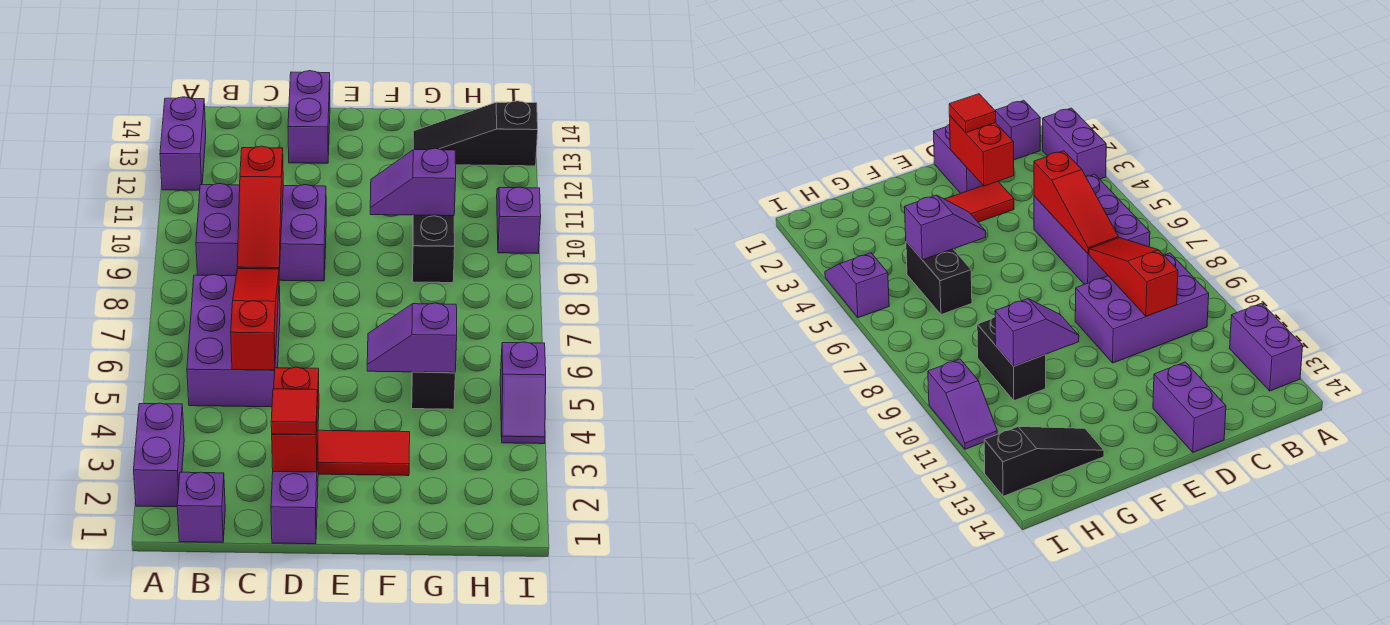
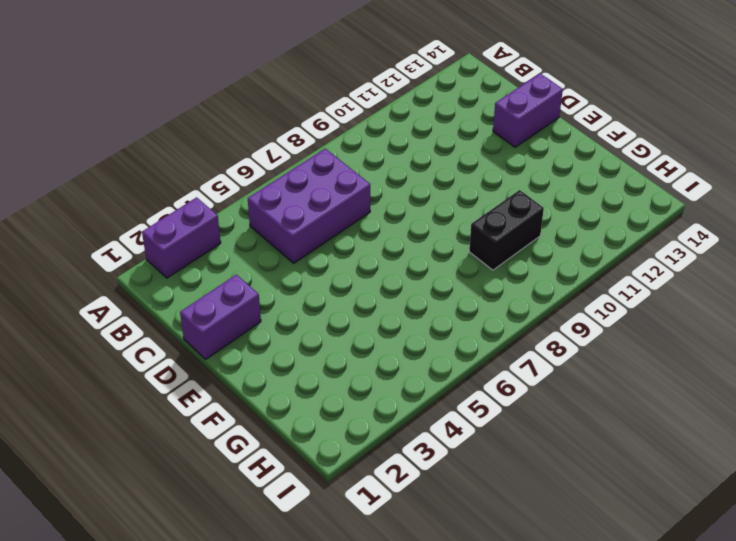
none -> purple brick A12:A13 level 1
none -> purple brick B1 level 1
none -> purple brick B9:D10 level 1

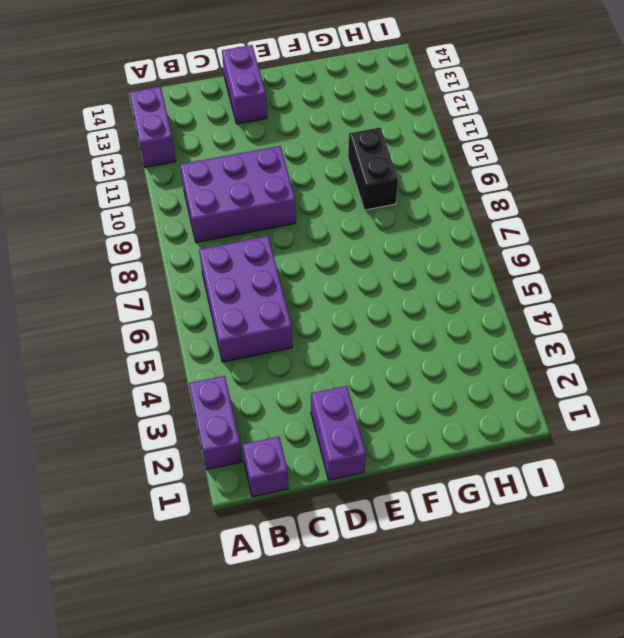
none -> red tile D3:F3 level 1
none -> black brick G5:G6 level 1
none -> black slope G13:I13 level 1 top I

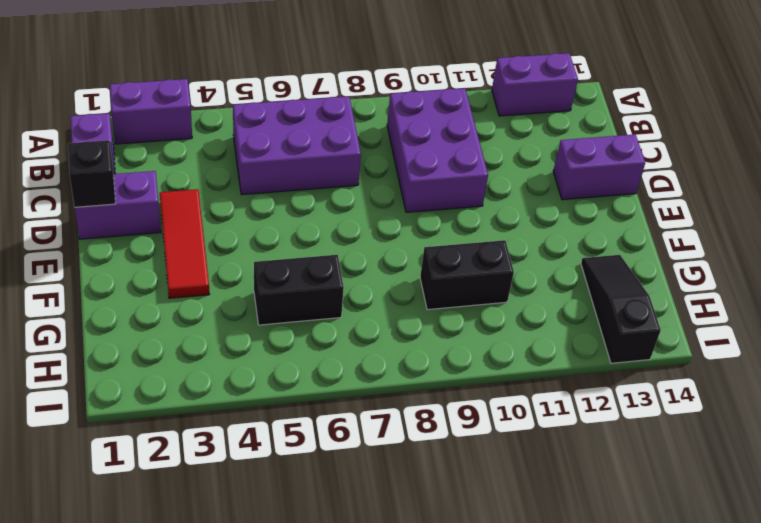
black brick D1 level 2 -> none
none -> purple slope I4:I5 level 1 top 5
none -> purple slope I10:I11 level 1 top 10
none -> red slope C5:C7 level 2 top 5

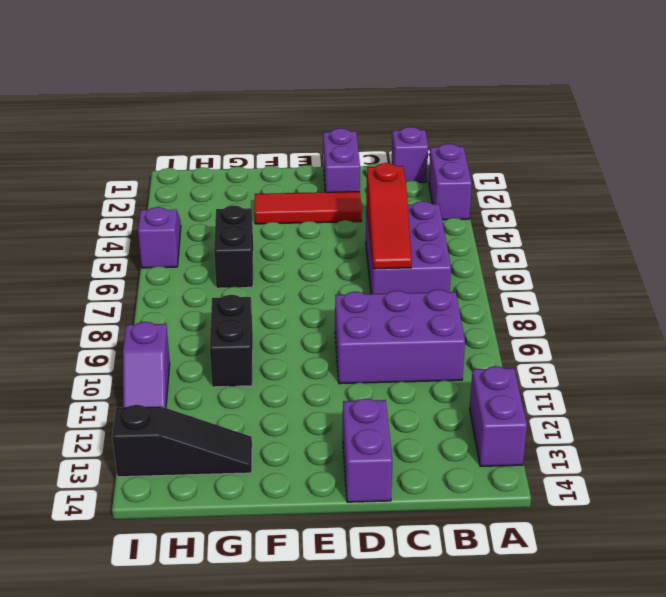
none -> red slope C8:C10 level 2 top 10
none -> red brick D2:D3 level 2
none -> purple slope F5:G5 level 2 top G

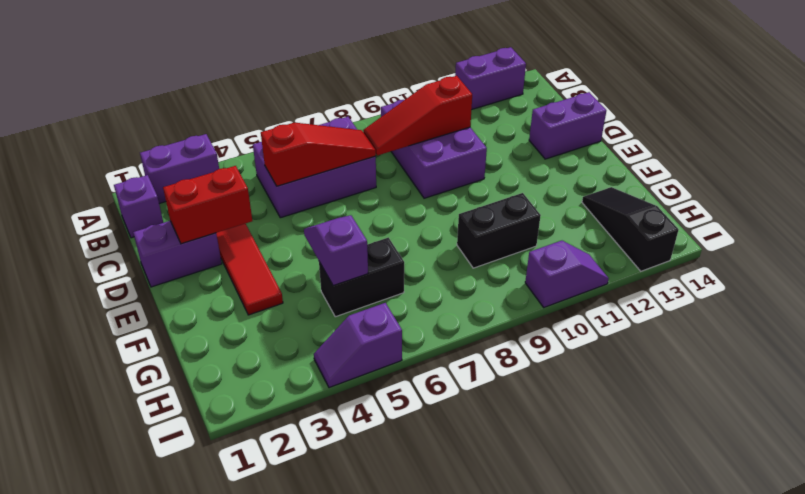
none -> purple slope F10:G10 level 2 top G
none -> red tile D2 level 3

